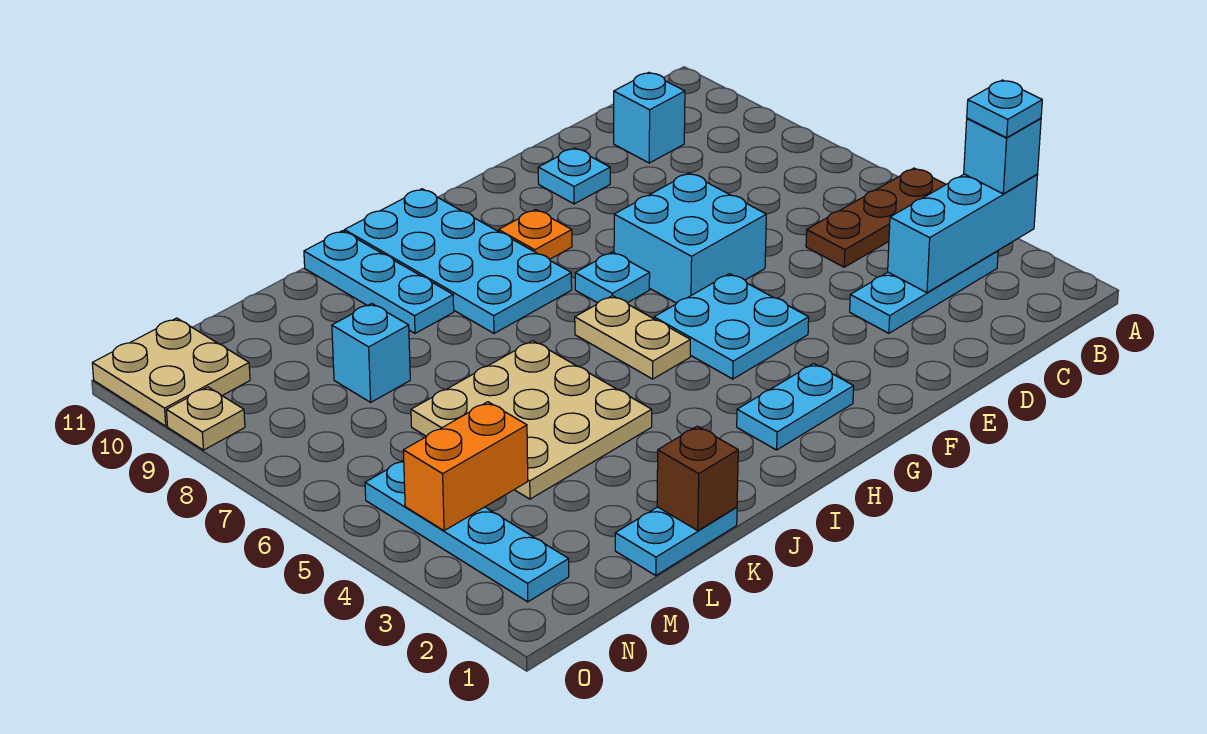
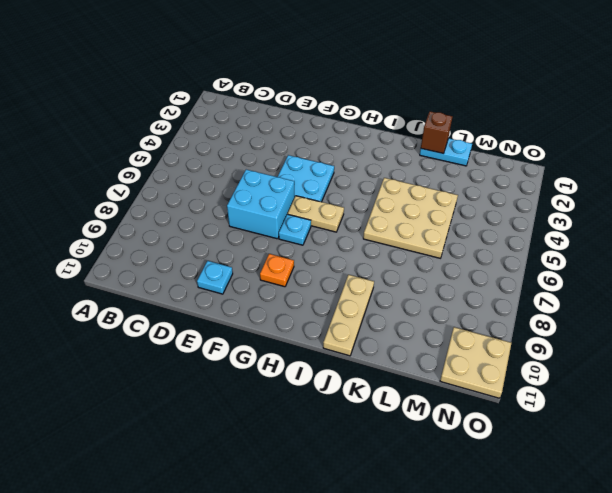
tan plate G6:H6 level 1 -> tan plate H5:H6 level 1
tan plate J9:J11 level 1 -> cyan plate J9:J11 level 1
none -> brown plate A5:C5 level 1
none -> cyan plate B3:D3 level 1
none -> cyan brick C10 level 1

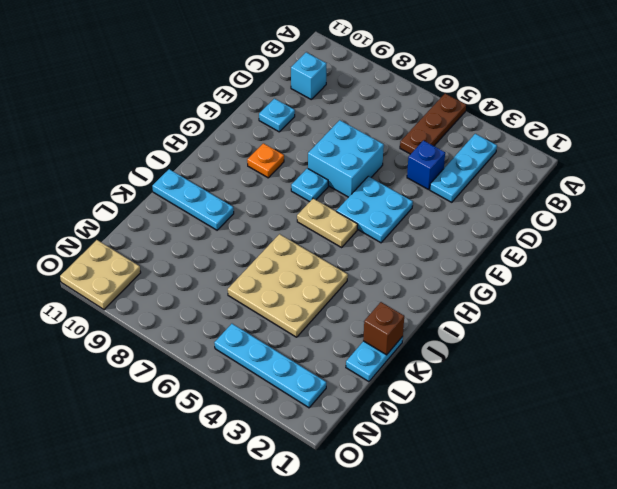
blue brick D4 level 1 -> none
none -> cyan plate G2:H2 level 1
none -> cyan plate H8:I11 level 1
none -> cyan brick L8 level 1

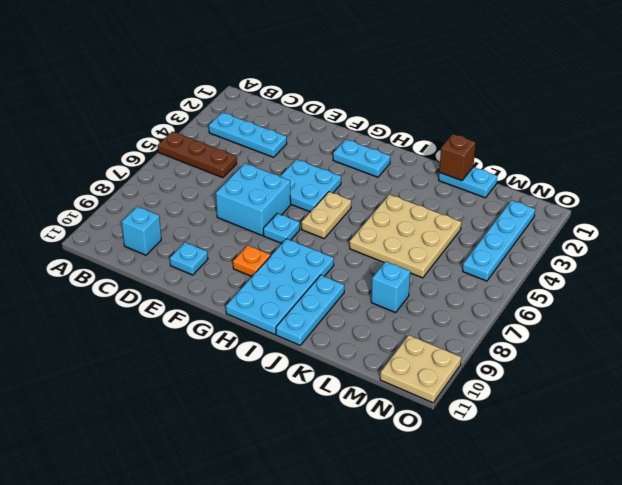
none -> tan plate O9 level 1
none -> cyan brick A3:C3 level 2
none -> orange brick M4:N4 level 2

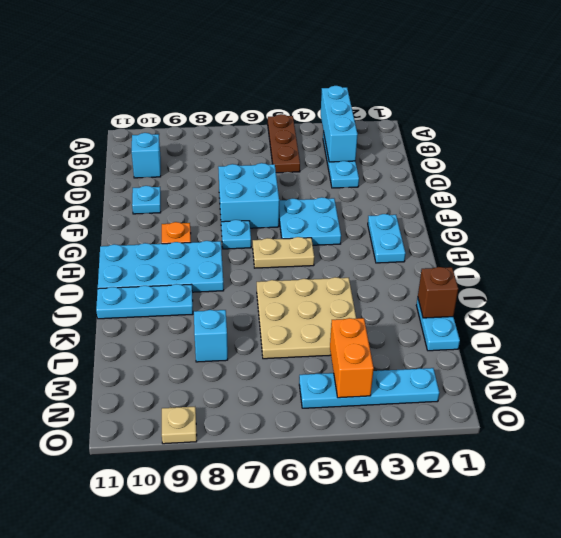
none -> tan plate N10:O11 level 1
none -> cyan brick A3 level 3
none -> cyan plate A3 level 4

